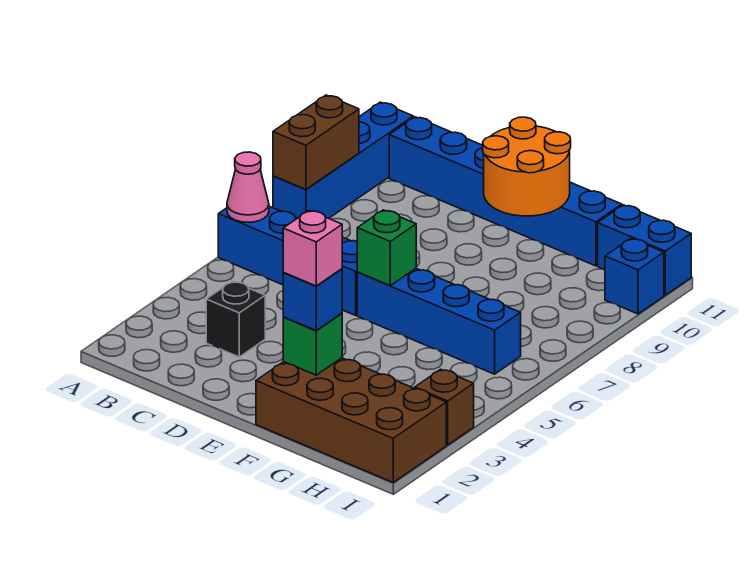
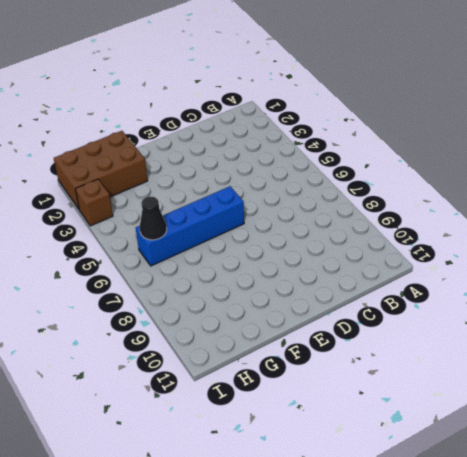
brown brick G1:I2 level 1 -> brown brick F1:I2 level 1
black cone H6 level 2 -> none
none -> blue brick A6:D6 level 1
none -> blue brick A8:A11 level 1
none -> blue brick B11:G11 level 1

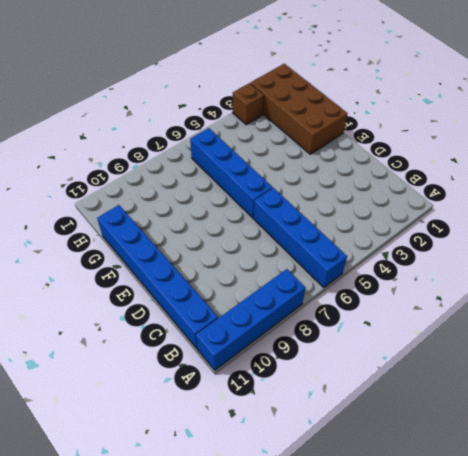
none -> black brick C3 level 1
none -> blue brick H11:I11 level 1
none -> blue brick I10 level 1

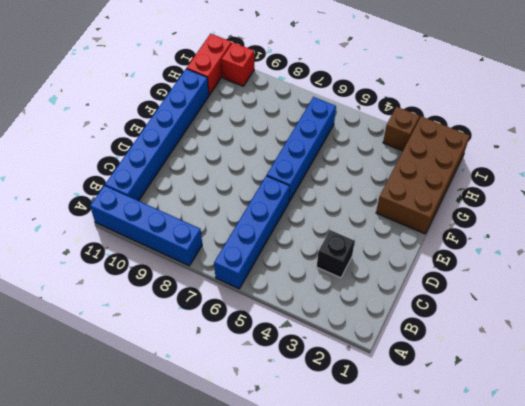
red brick H11:I11 level 1 -> blue brick H11:I11 level 1
red brick I10 level 1 -> blue brick I10 level 1
none -> pink cone A6 level 2
none -> brown brick A8:A9 level 2
none -> green brick E6 level 2

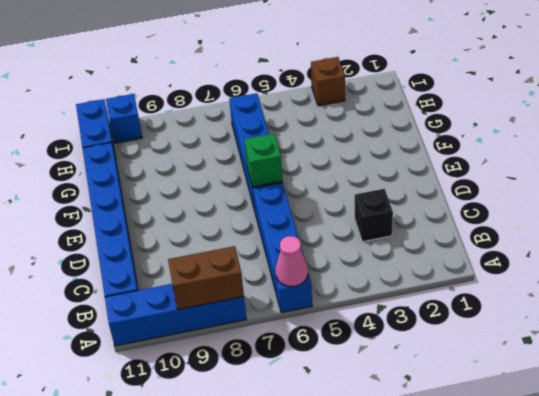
none -> brown brick F1:I2 level 1
none -> orange round brick E10:F11 level 2
none -> green brick F2 level 2

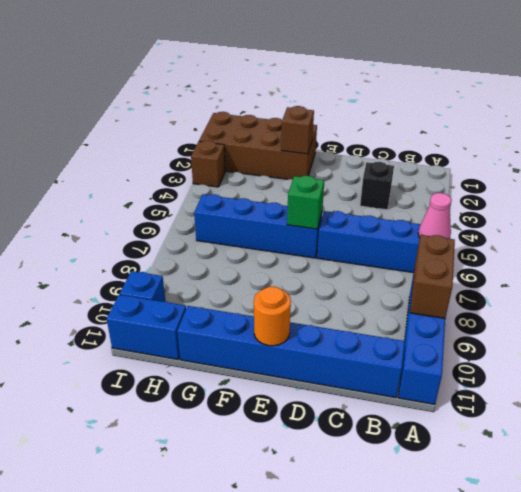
orange round brick E11 level 2 -> orange round brick E10:F11 level 2
brown brick F2 level 2 -> green brick F2 level 2
none -> blue brick F2 level 3
none -> pink brick F2 level 4

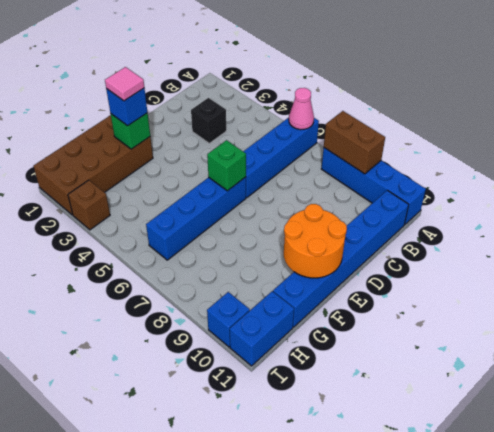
pink tile F2 level 4 -> pink brick F2 level 4

